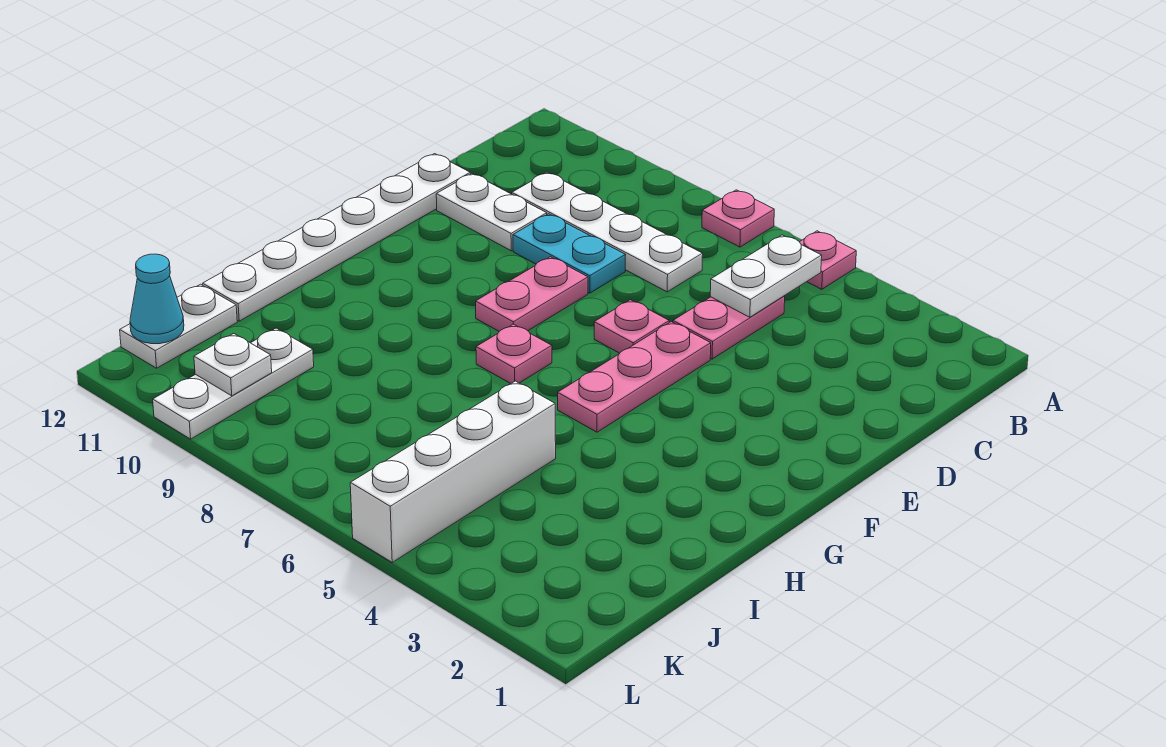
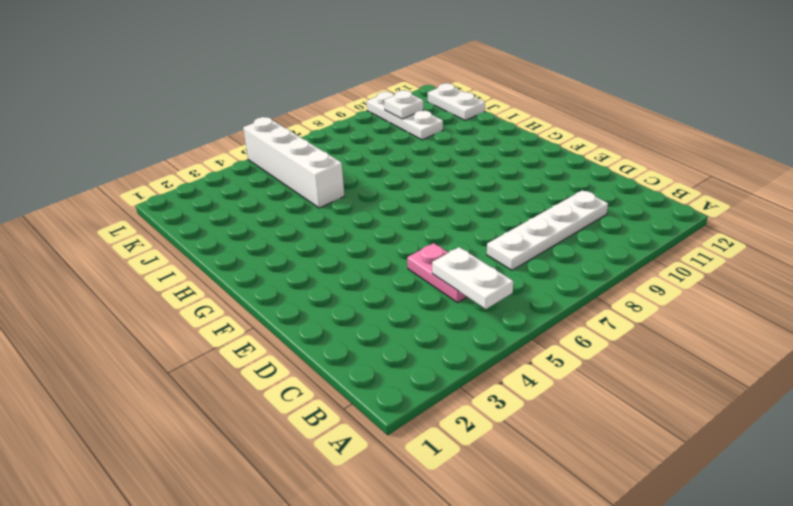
none -> pink plate A5 level 1
none -> pink plate A7 level 1
none -> cyan plate D8:D9 level 1

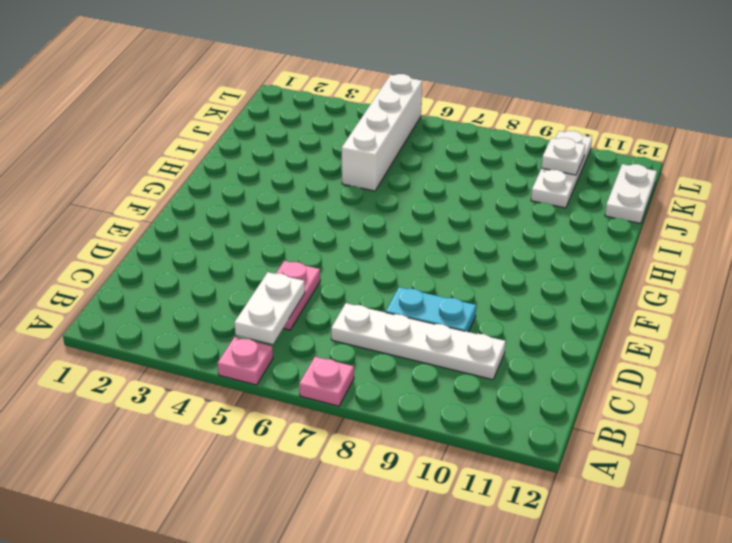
none -> white plate D10:D11 level 1
none -> white plate D12:I12 level 1
none -> pink plate E5:G5 level 1

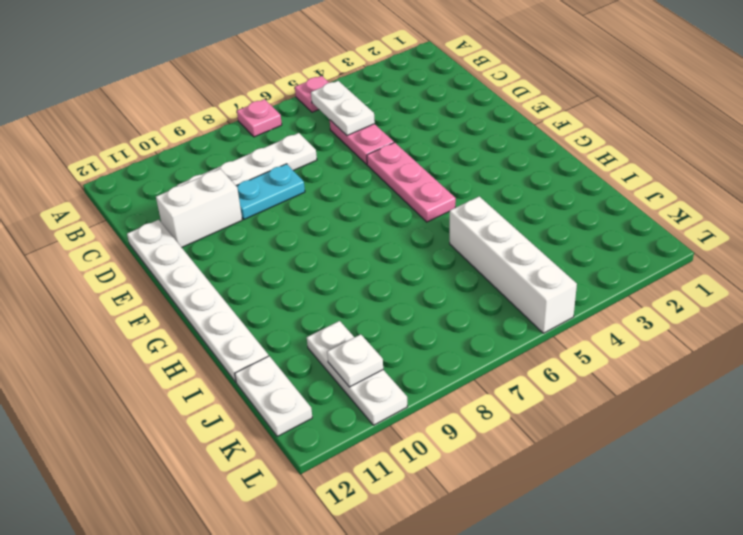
white brick D10:D11 level 1 -> white plate D10:D11 level 1
none -> pink plate E6 level 1
none -> pink plate E8:F8 level 1
none -> pink plate G7 level 1

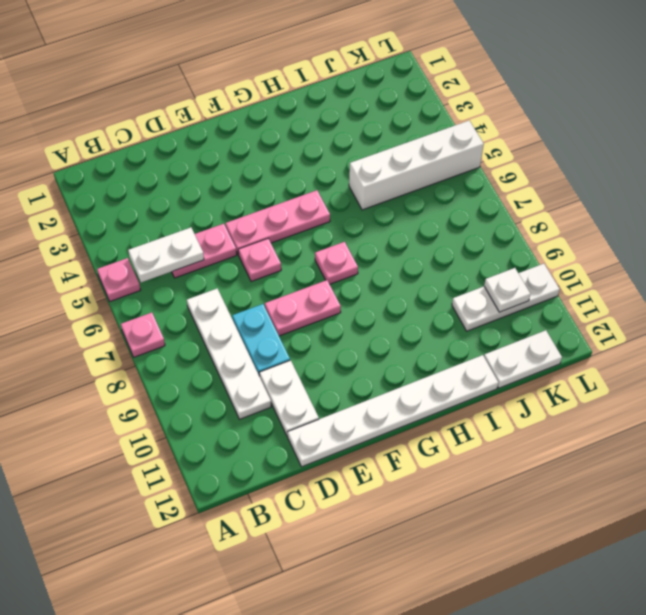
none -> cyan cone K12 level 2

